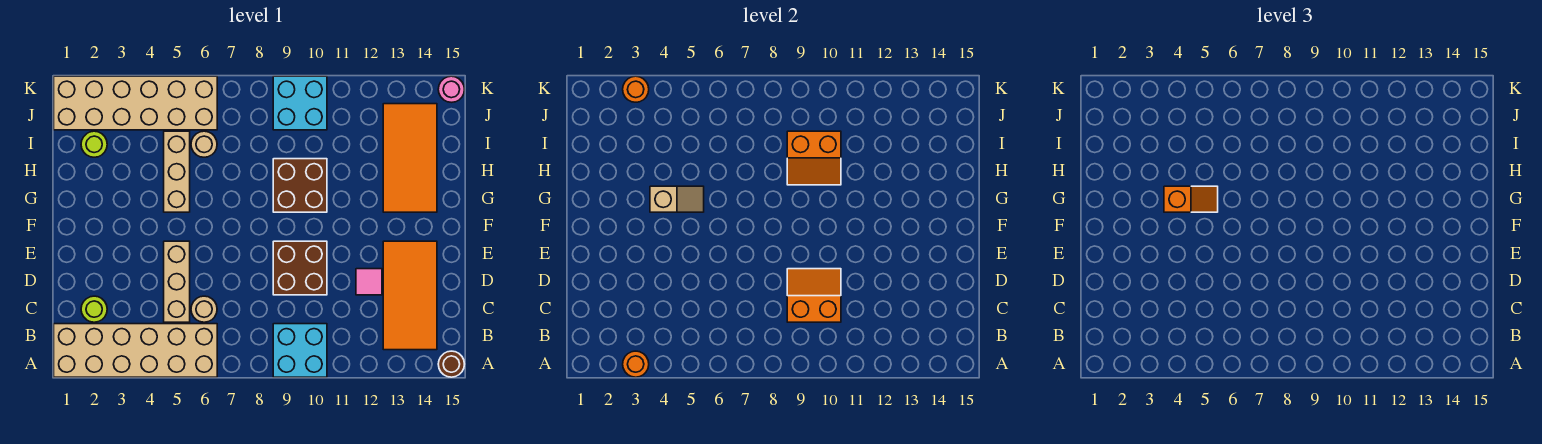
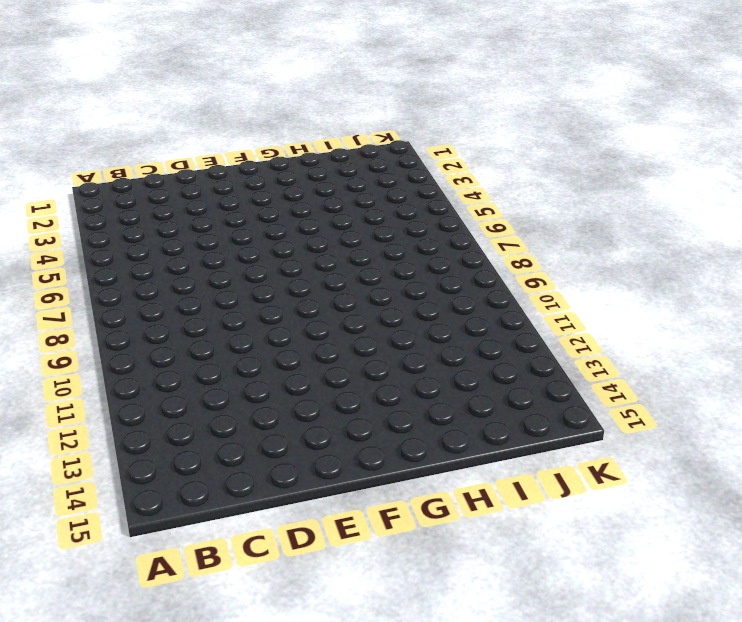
none -> tan brick A1:B6 level 1
none -> cyan brick A9:B10 level 1
none -> brown round brick A15 level 1

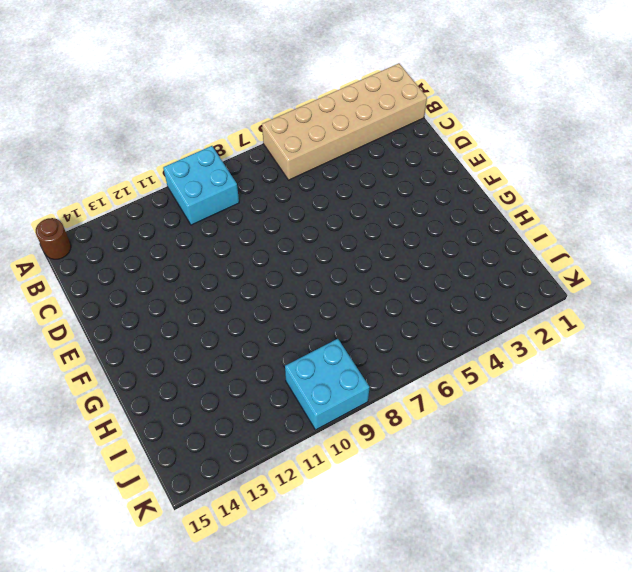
none -> orange tile B13:E14 level 1
none -> lime round brick C2 level 1
none -> tan brick C5:E5 level 1

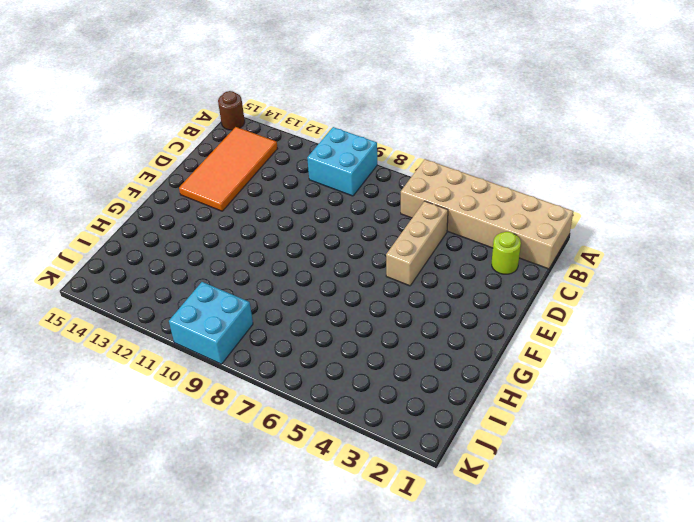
none -> tan round brick C6 level 1
none -> brown brick D9:E10 level 1
none -> pink tile D12 level 1

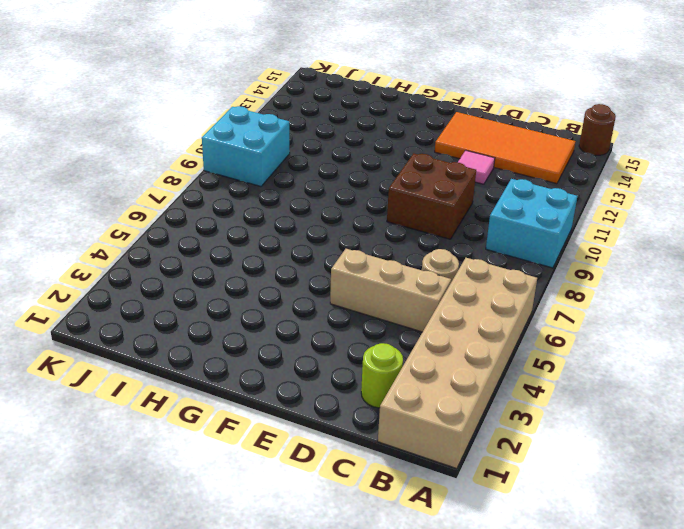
none -> tan brick G5:I5 level 1
none -> brown brick G9:H10 level 1
none -> orange tile G13:J14 level 1

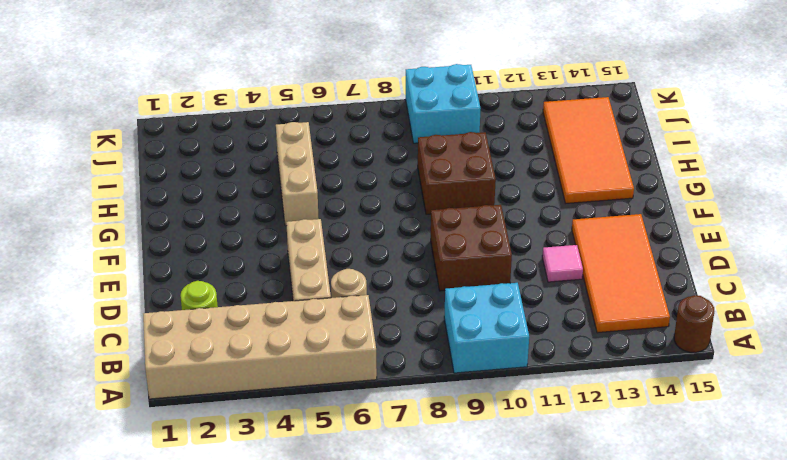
none -> lime round brick I2 level 1
none -> tan round brick I6 level 1
none -> tan brick J1:K6 level 1

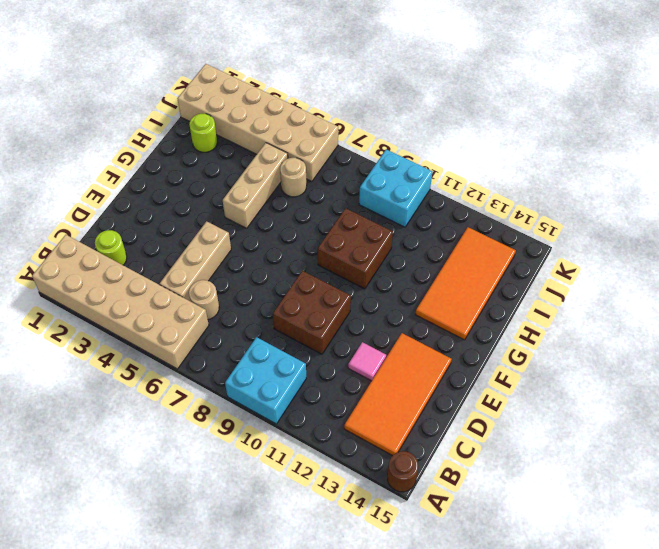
none -> pink round brick K15 level 1
none -> orange round brick A3 level 2
none -> orange slope C9:D10 level 2 top C

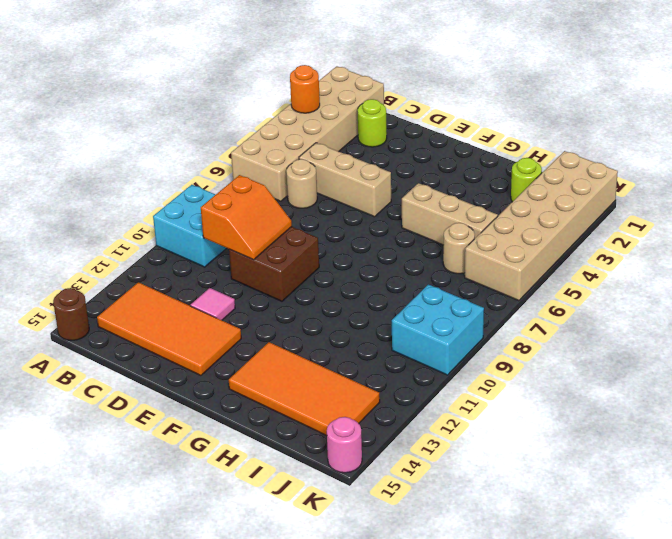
none -> brown brick G9:H10 level 1
none -> tan slope G4:G5 level 2 top 4
none -> orange slope H9:I10 level 2 top I

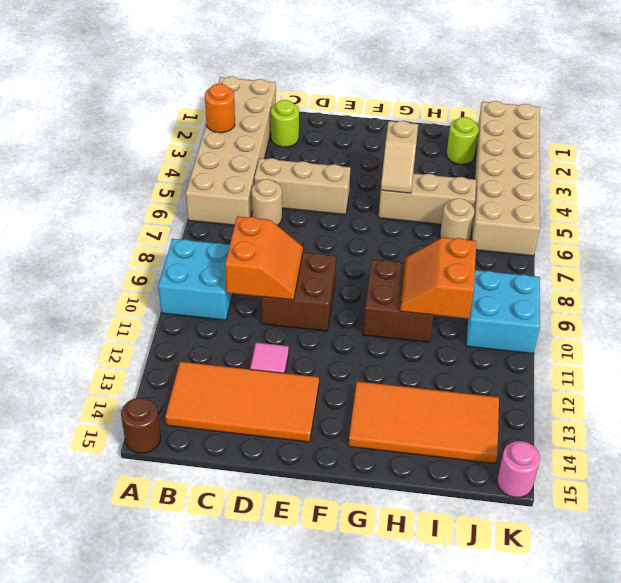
none -> orange round brick K3 level 2
none -> orange slope G4:G5 level 3 top 4

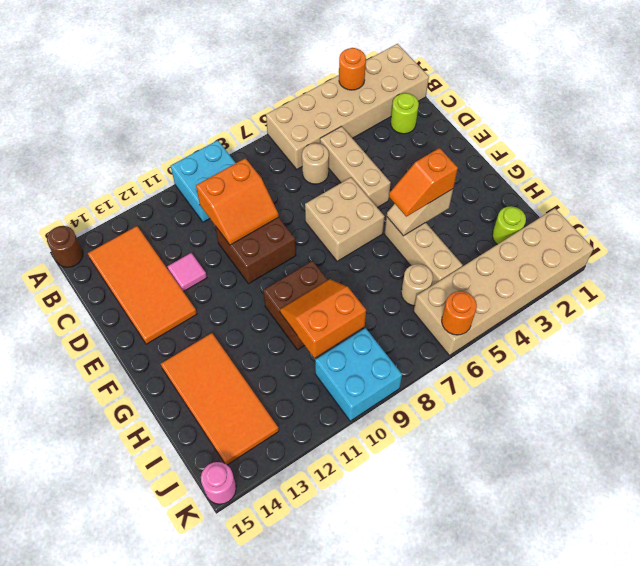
tan brick E6:F7 level 1 -> none
orange round brick K6 level 2 -> orange round brick K3 level 2

